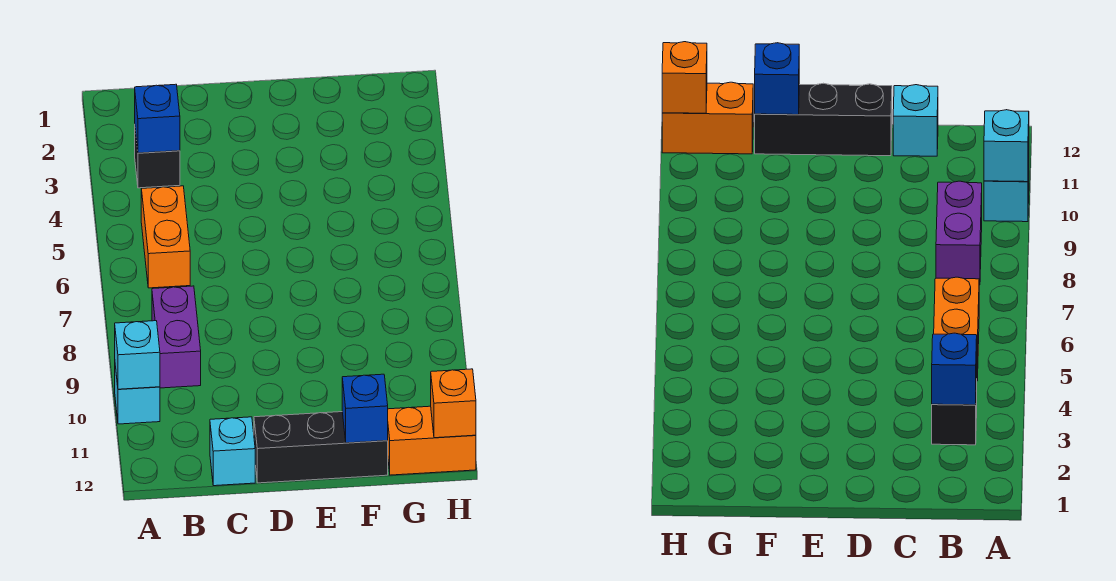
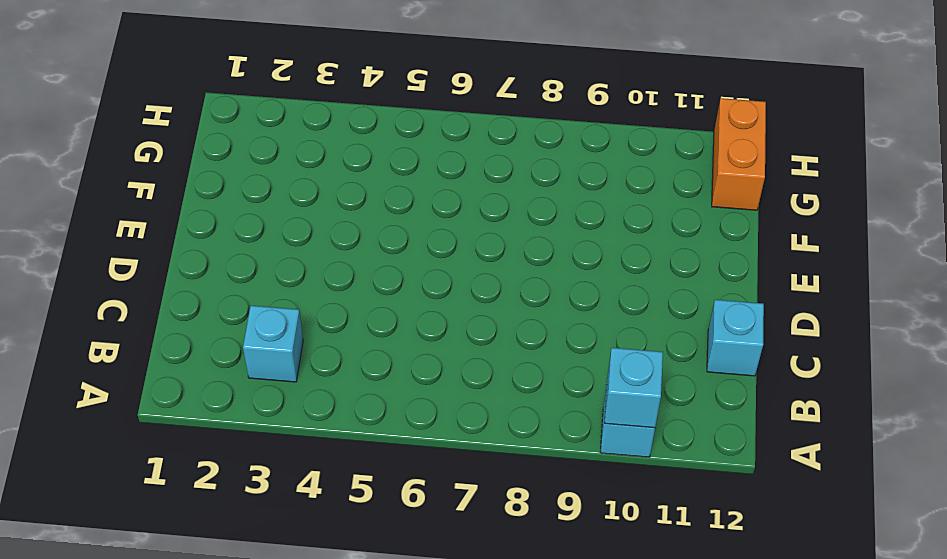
cyan brick B3 level 1 -> black brick B3 level 1
none -> orange brick B5:B6 level 1
none -> purple brick B8:B9 level 1

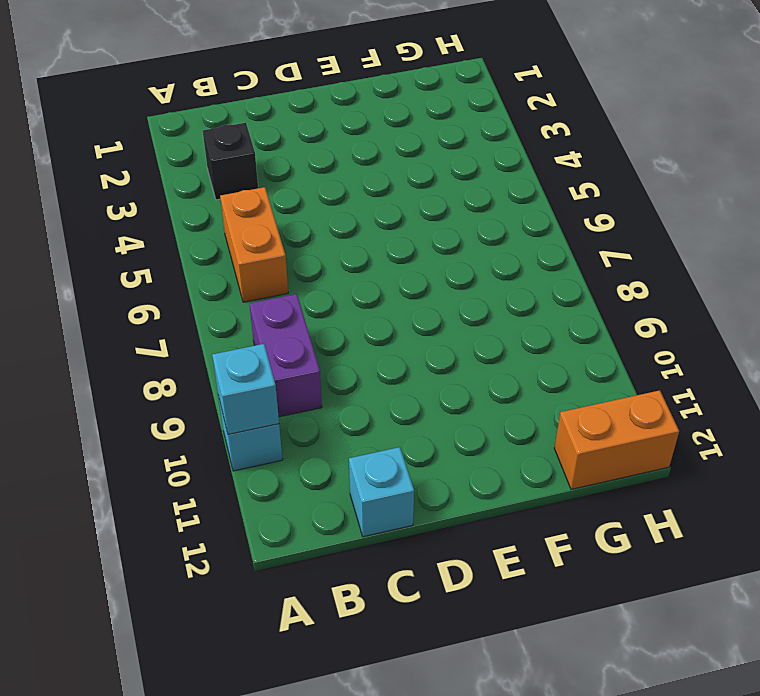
none -> black brick D12:F12 level 1
none -> blue brick B3 level 2

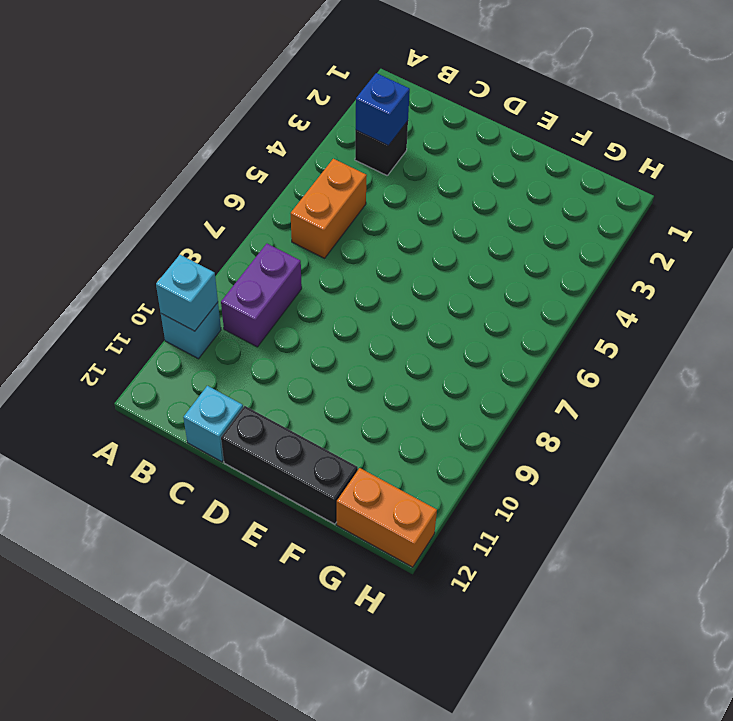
none -> blue brick F12 level 2
none -> orange brick H12 level 2

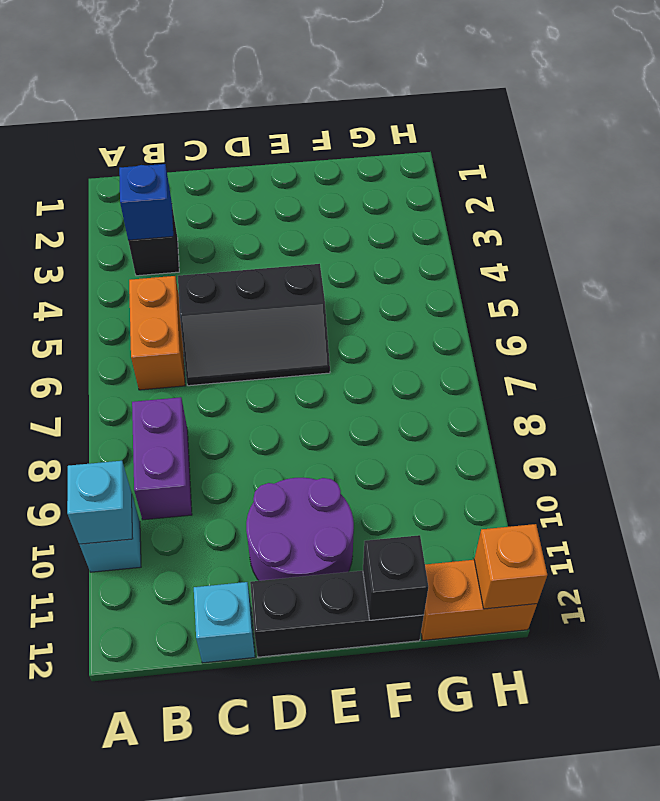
black slope C5:E6 level 1 top 5 -> none
purple round brick D10:E11 level 1 -> none
black brick F12 level 2 -> blue brick F12 level 2

